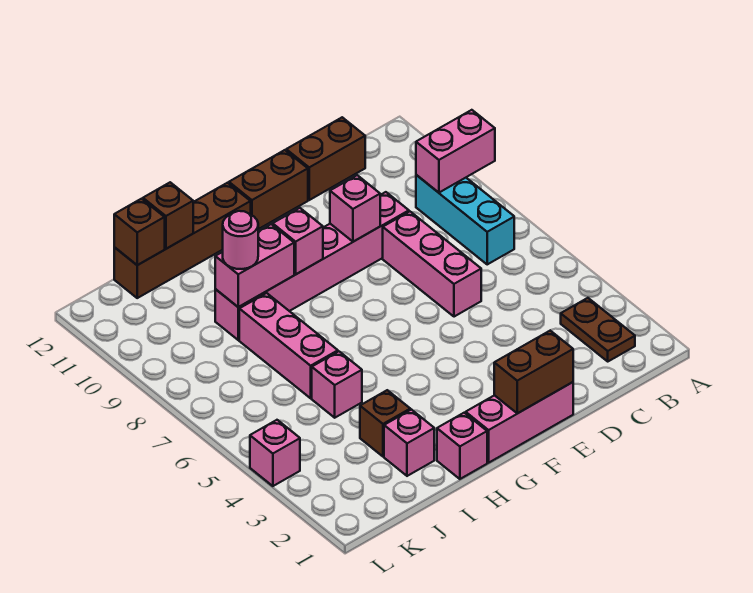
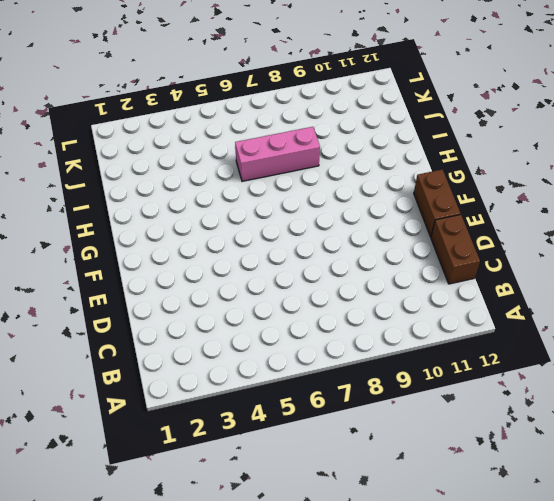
none -> brown plate B2:B3 level 1
none -> cyan brick B7:B9 level 1
none -> pink brick D6:D8 level 1

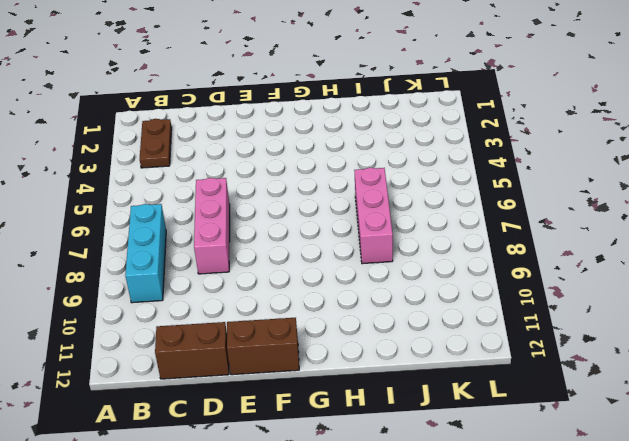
none -> pink brick D9:I9 level 1
none -> pink brick E1:G1 level 1
none -> brown brick G12:J12 level 1

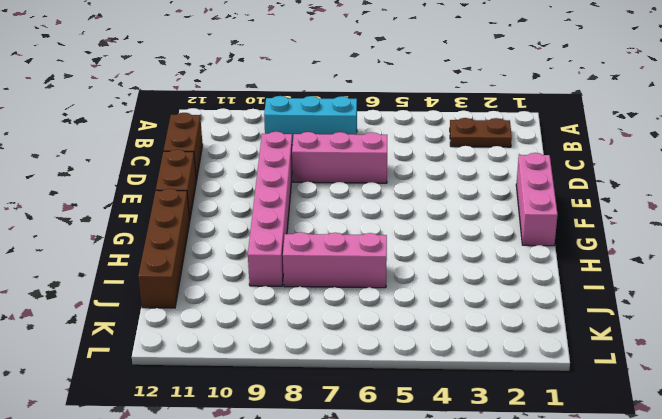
none -> pink brick H1 level 1
none -> pink brick I2 level 1
none -> brown brick I3 level 1

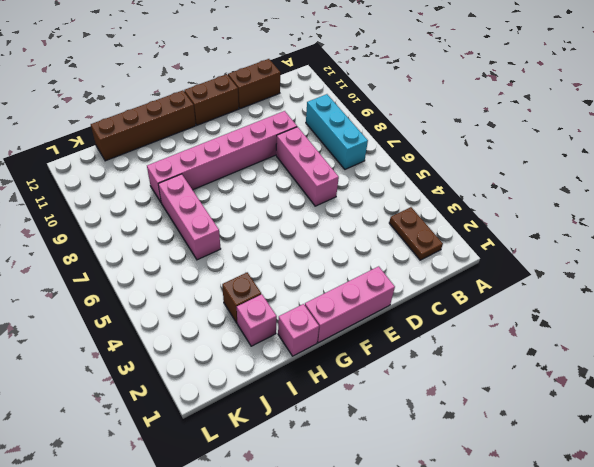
none -> pink brick I5 level 1
none -> pink brick L4 level 1
none -> pink brick A9:B9 level 2

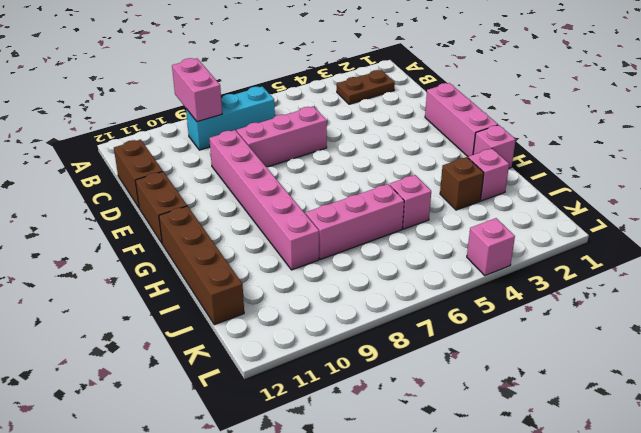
none -> brown brick E1:F1 level 2
none -> pink brick E9 level 2
none -> pink brick G9 level 2

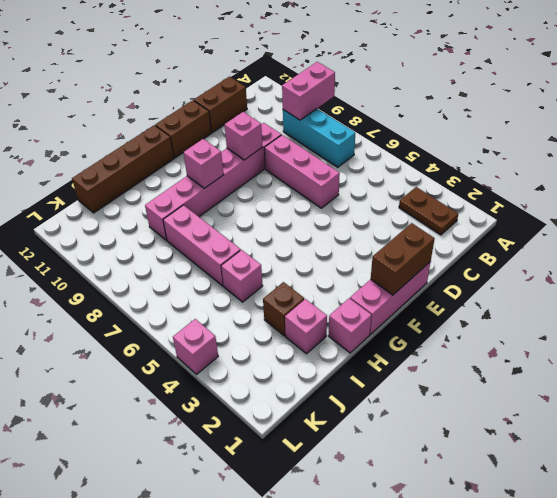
none -> pink brick H9:I9 level 2
none -> brown brick I12 level 2
none -> brown brick J12 level 2

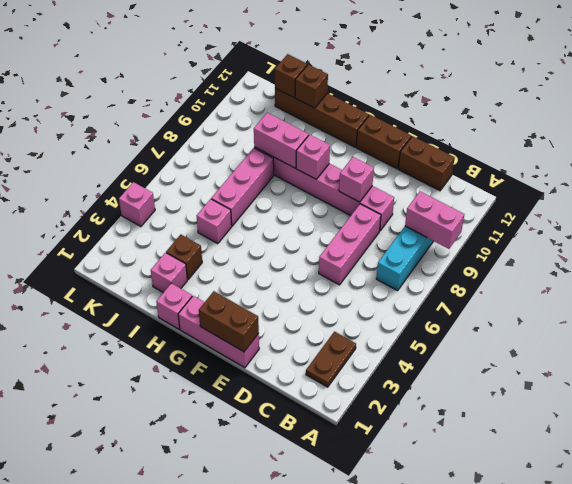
none -> pink round brick I9 level 3

